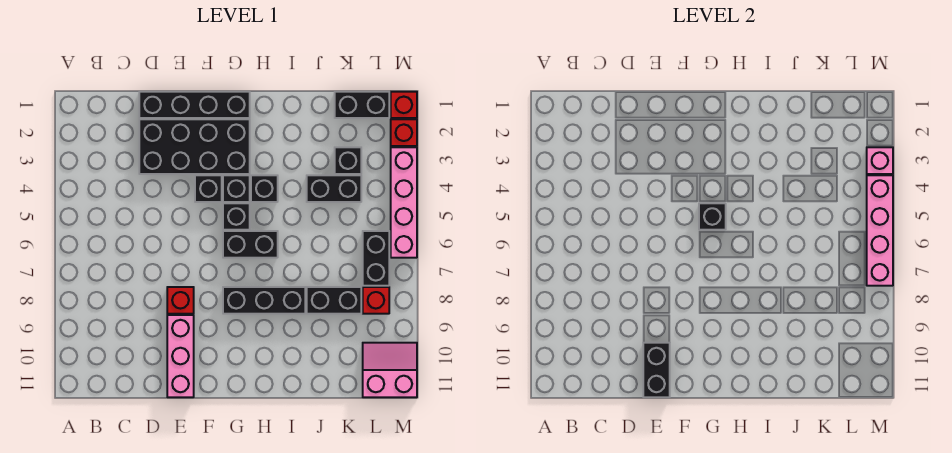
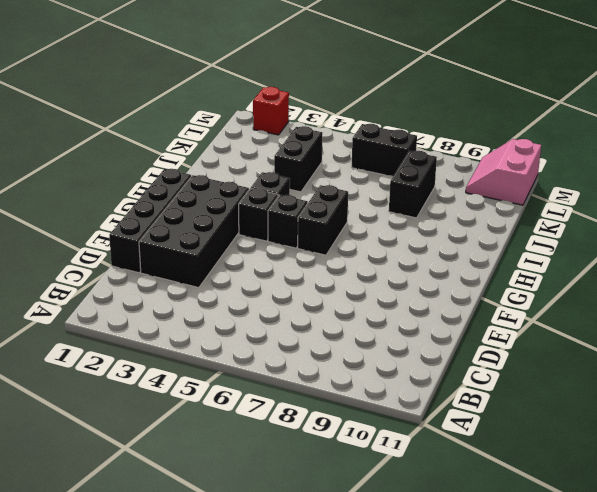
none -> red brick E8 level 1
none -> pink brick E9:E11 level 1
none -> black brick F4 level 1

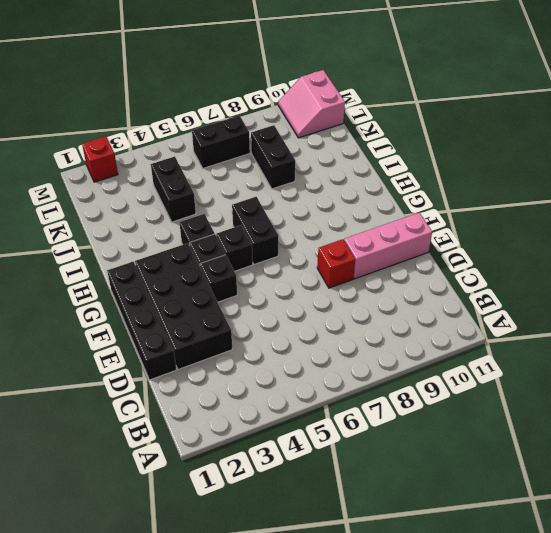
none -> black brick G8:I8 level 1
none -> black brick K1:L1 level 1
none -> black brick K3 level 1

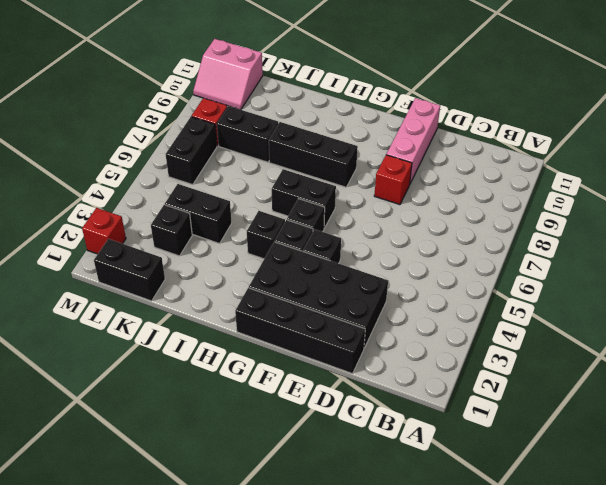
none -> red brick M1 level 1
none -> pink brick M3:M6 level 1
none -> black brick E10:E11 level 2

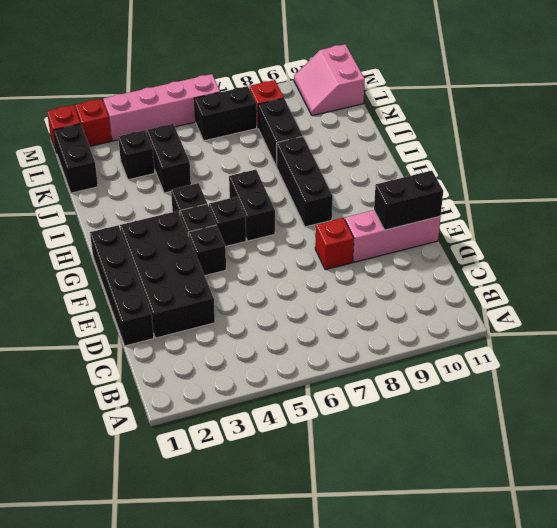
none -> black brick G5 level 2
none -> pink brick M3 level 2
none -> pink brick M4:M7 level 2

